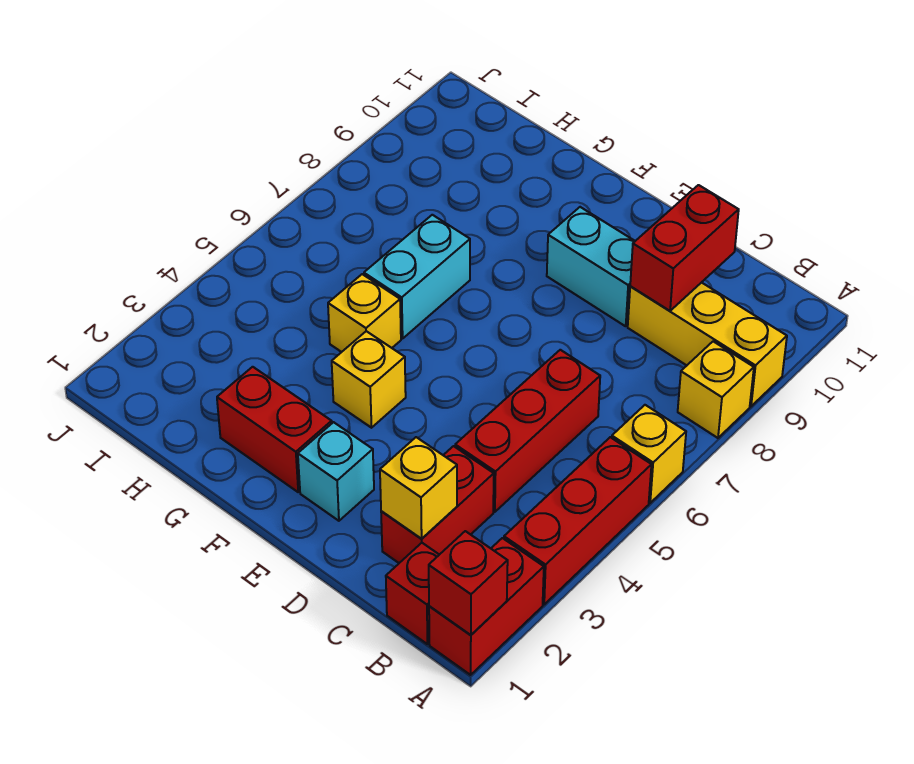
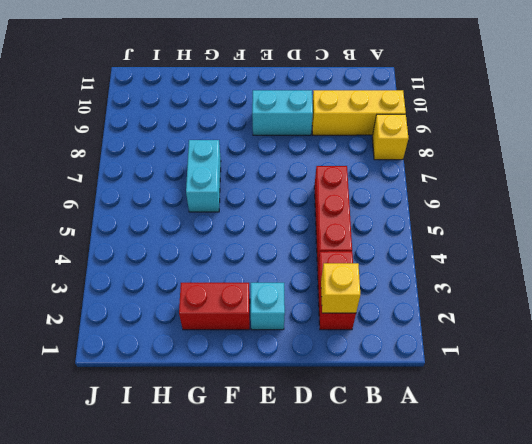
none -> red brick A1:A2 level 1
none -> red brick A3:A5 level 1
none -> yellow brick A6 level 1

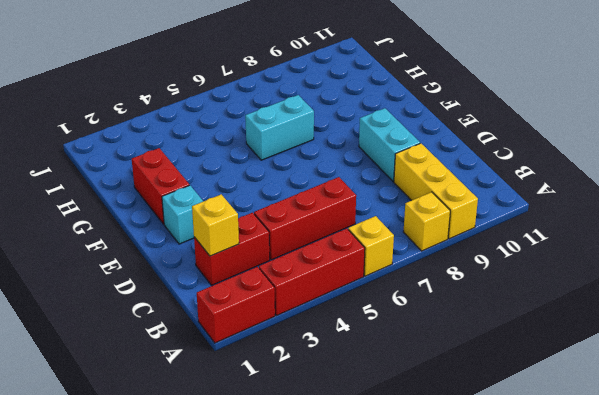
none -> red brick B1 level 1
none -> yellow brick F4 level 1
none -> yellow brick G5 level 1

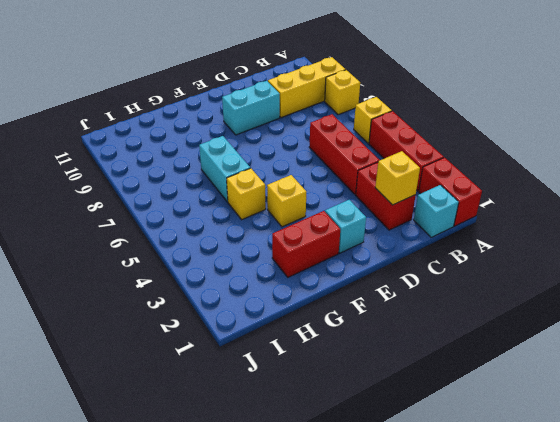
cyan brick B1 level 1 -> red brick B1 level 1
none -> red brick A1 level 2
none -> red brick C9:C10 level 2

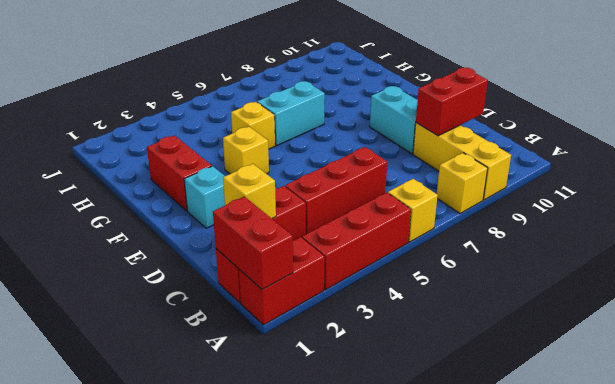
red brick A1:B1 level 2 -> red brick A1 level 2

